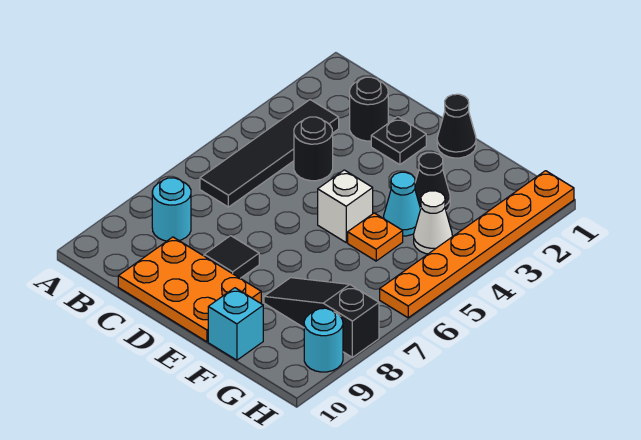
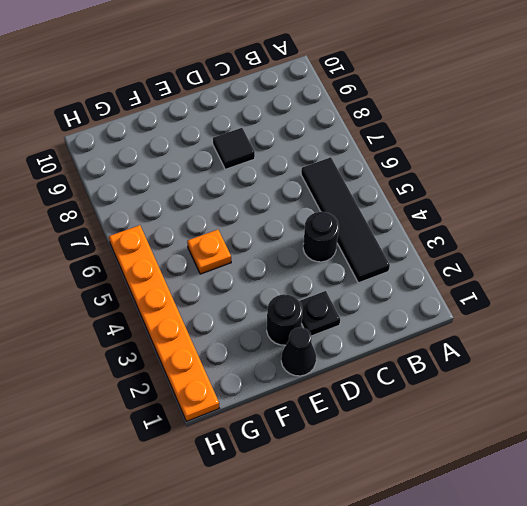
black round brick E2 level 1 -> black round brick C2 level 1
none -> cyan round brick B8 level 1
none -> orange plate C9:E10 level 1
none -> white brick E5 level 1

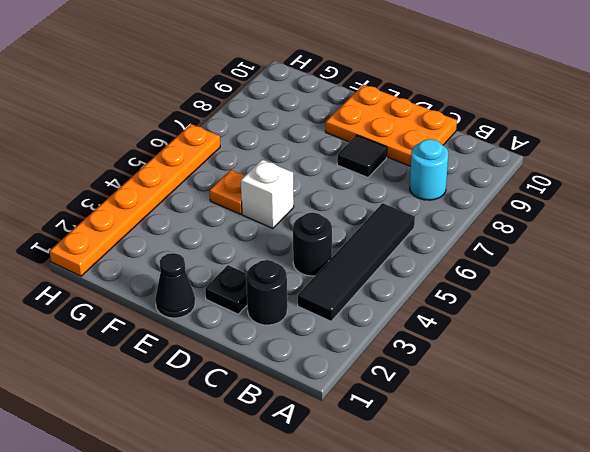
none -> black cone F3 level 1
none -> cyan cone F4 level 1
none -> black slope F8:H8 level 1 top H

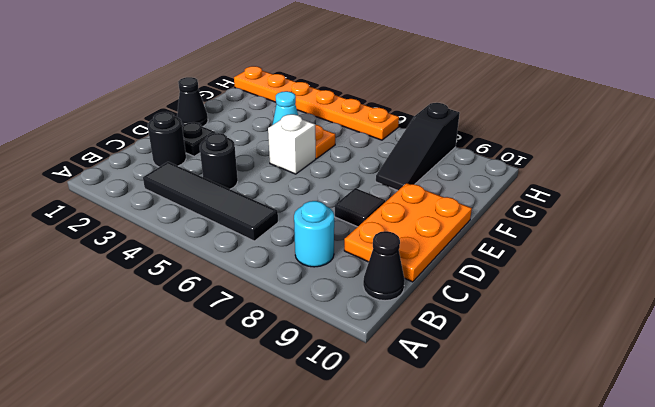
black cone B10 level 1 -> black cone F3 level 1
none -> cyan brick F10 level 1
none -> white cone G4 level 1
none -> cyan round brick H9 level 1

